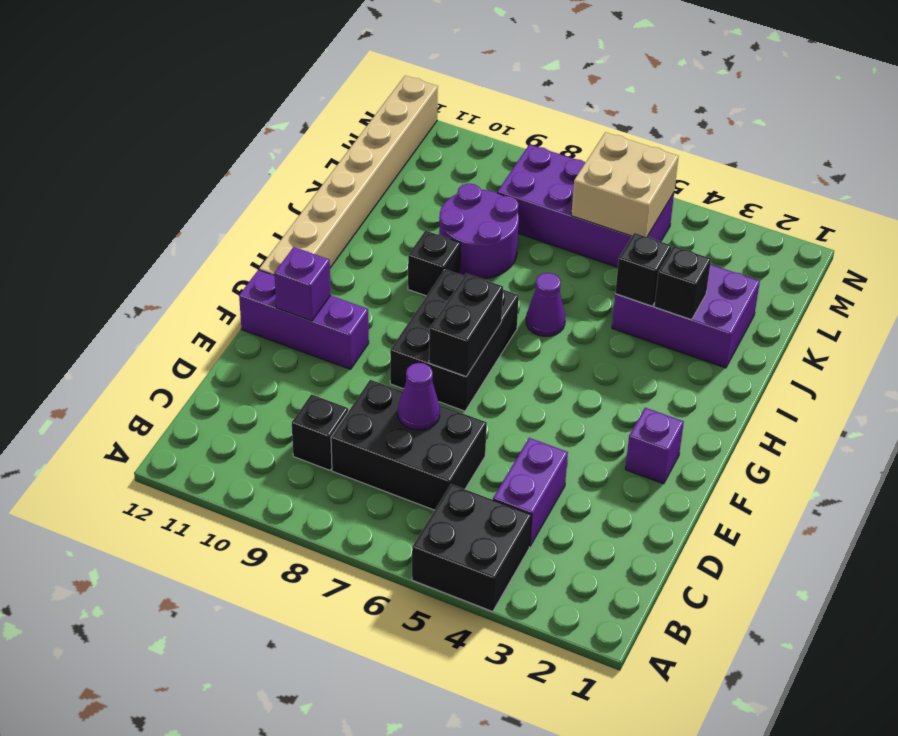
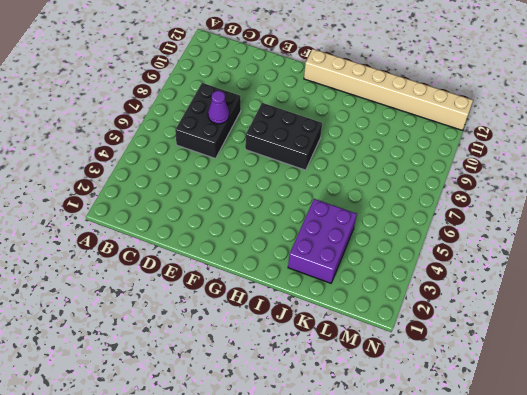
none -> black brick A4:B5 level 1
none -> purple brick C4:D4 level 1
none -> black brick C9 level 1

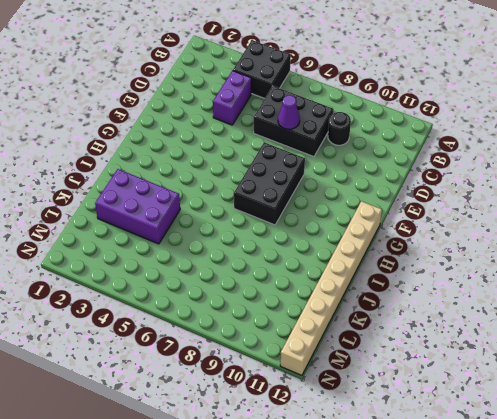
black round brick C9 level 1 -> black brick C9 level 1
none -> purple brick F2 level 1
none -> purple brick F10:F12 level 1
none -> purple cone I6 level 1

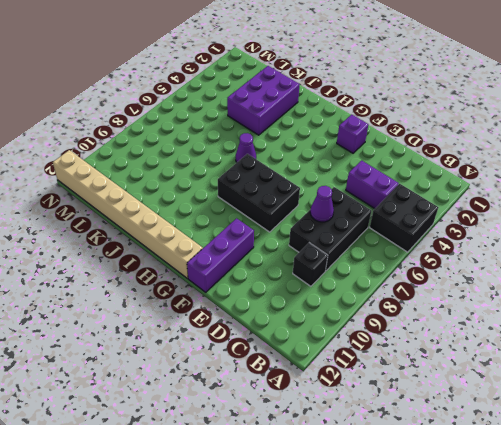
none -> black brick I9 level 1
none -> purple round brick J8:K9 level 1
none -> purple brick L5:M8 level 1

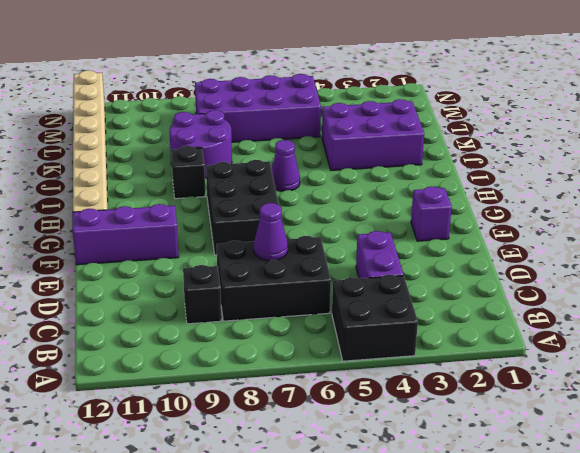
none -> black brick F7:G7 level 2
none -> purple brick F11 level 2
none -> black brick J3 level 2

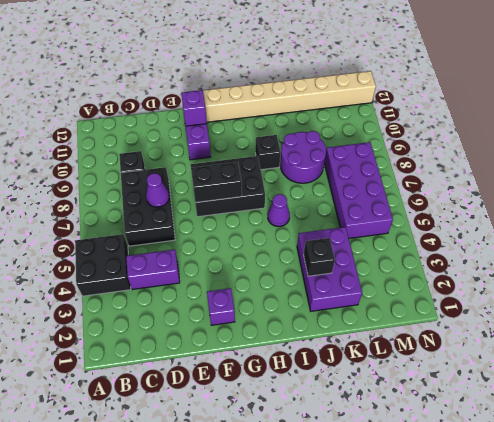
none -> black brick J4 level 2
none -> tan brick L5:M6 level 2

